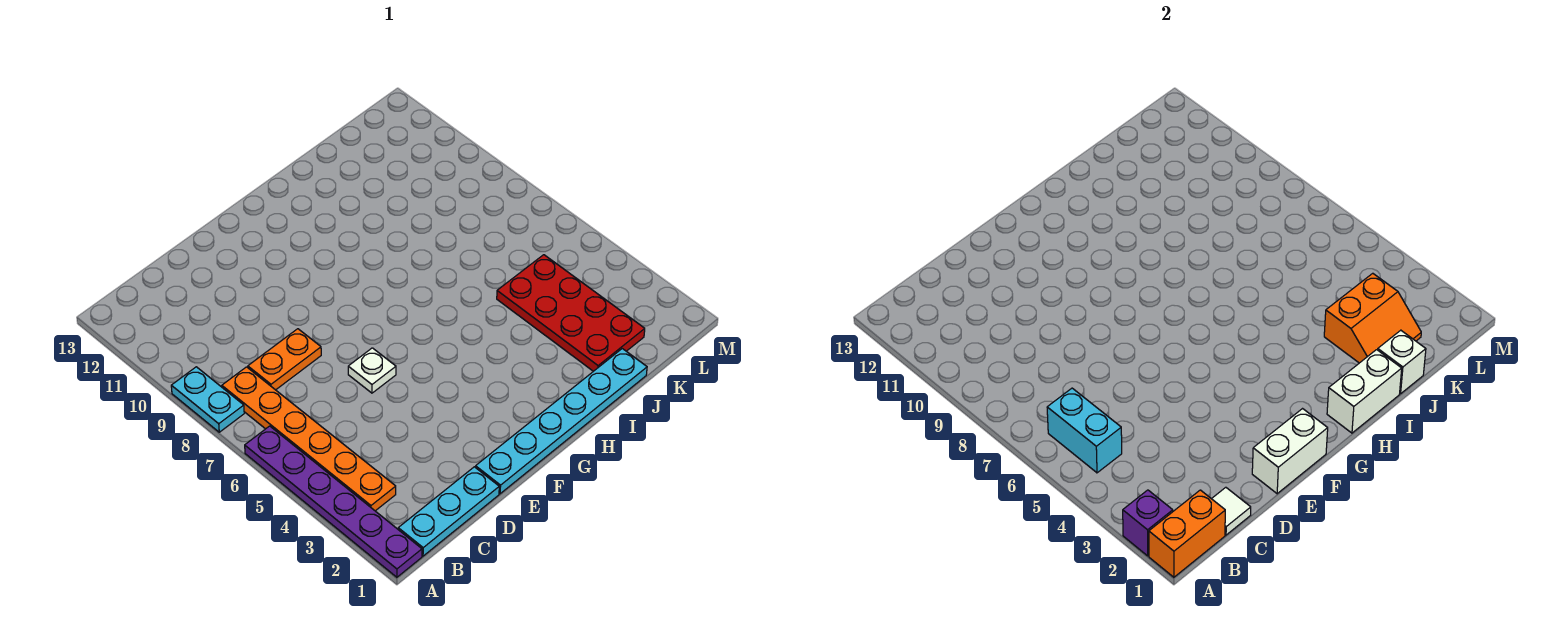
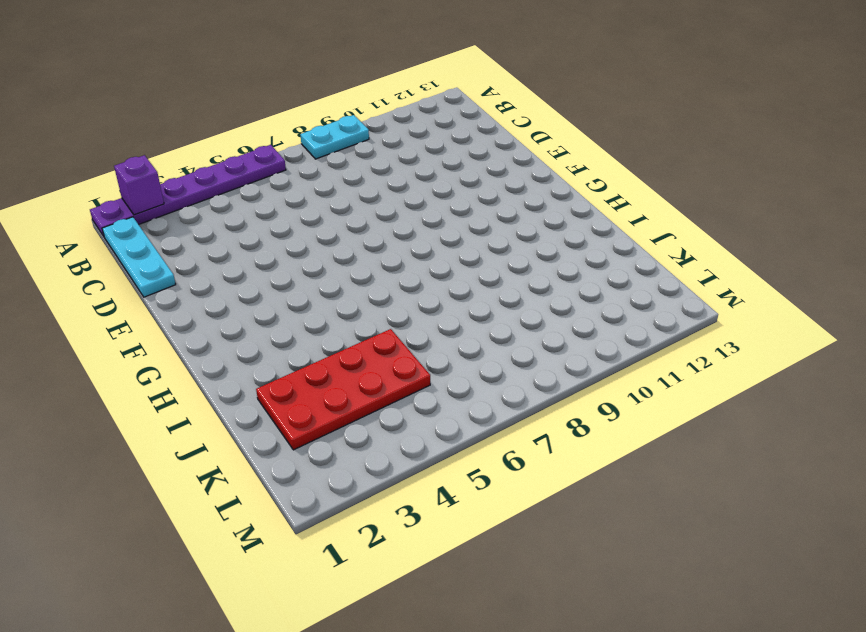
none -> orange plate B3:B8 level 1
none -> orange plate C8:D8 level 1
none -> cyan plate E1:J1 level 1

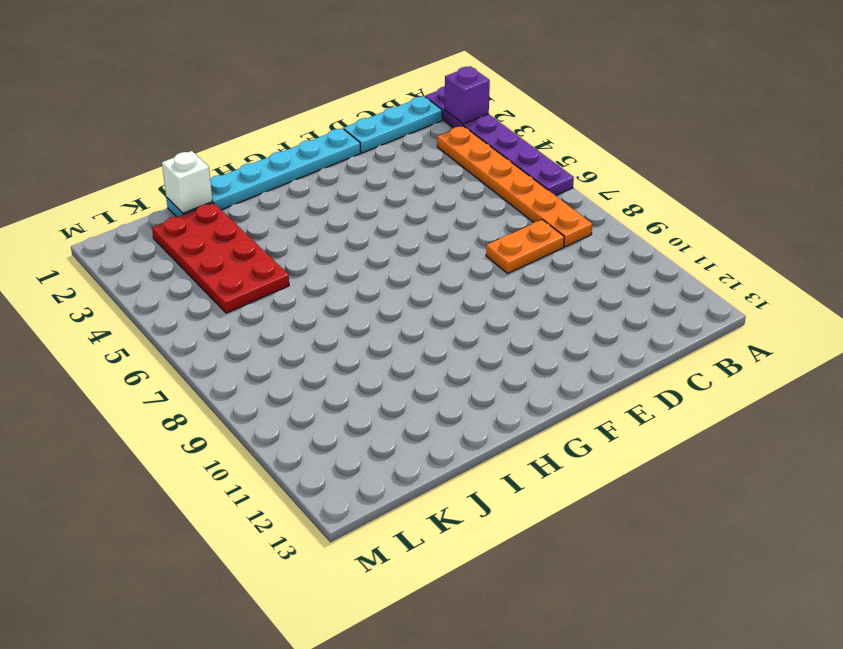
none -> cyan plate A8:A9 level 1
none -> white plate E6 level 1
none -> orange brick A1:B1 level 2

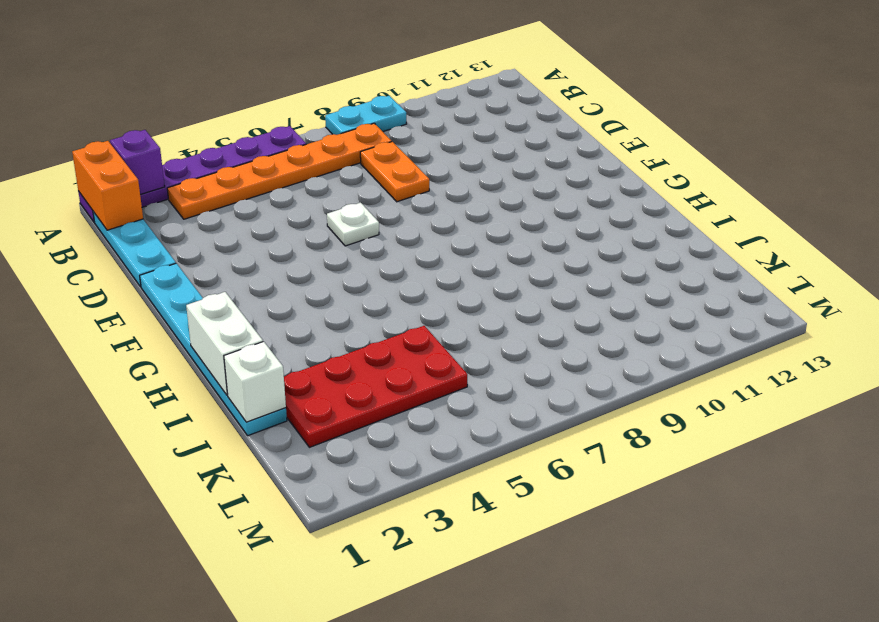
none -> cyan brick B5:B6 level 2
none -> white tile C1 level 2
none -> white brick E1:F1 level 2

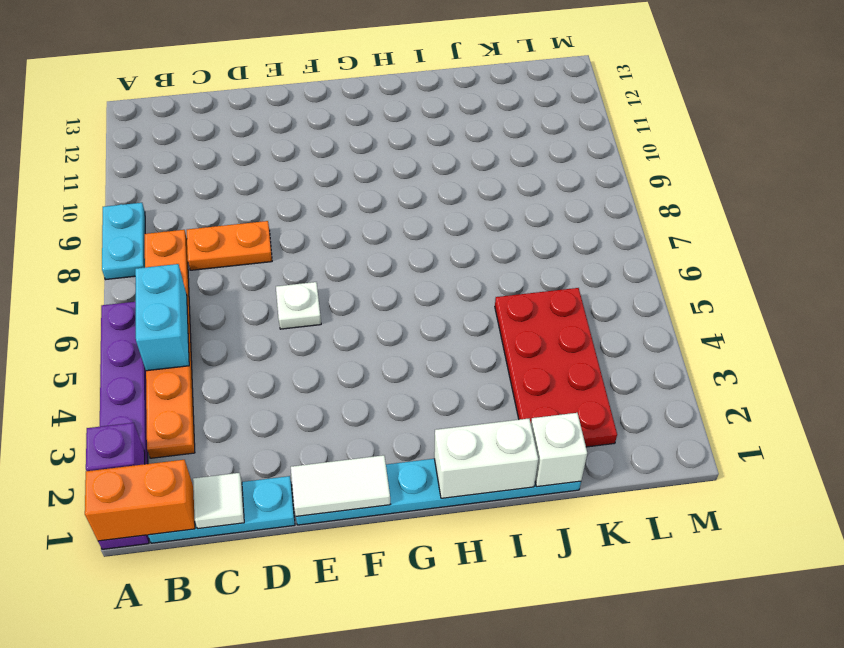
white tile E1:F1 level 2 -> white brick E1:F1 level 2
none -> orange slope J2:K3 level 2 top 3

